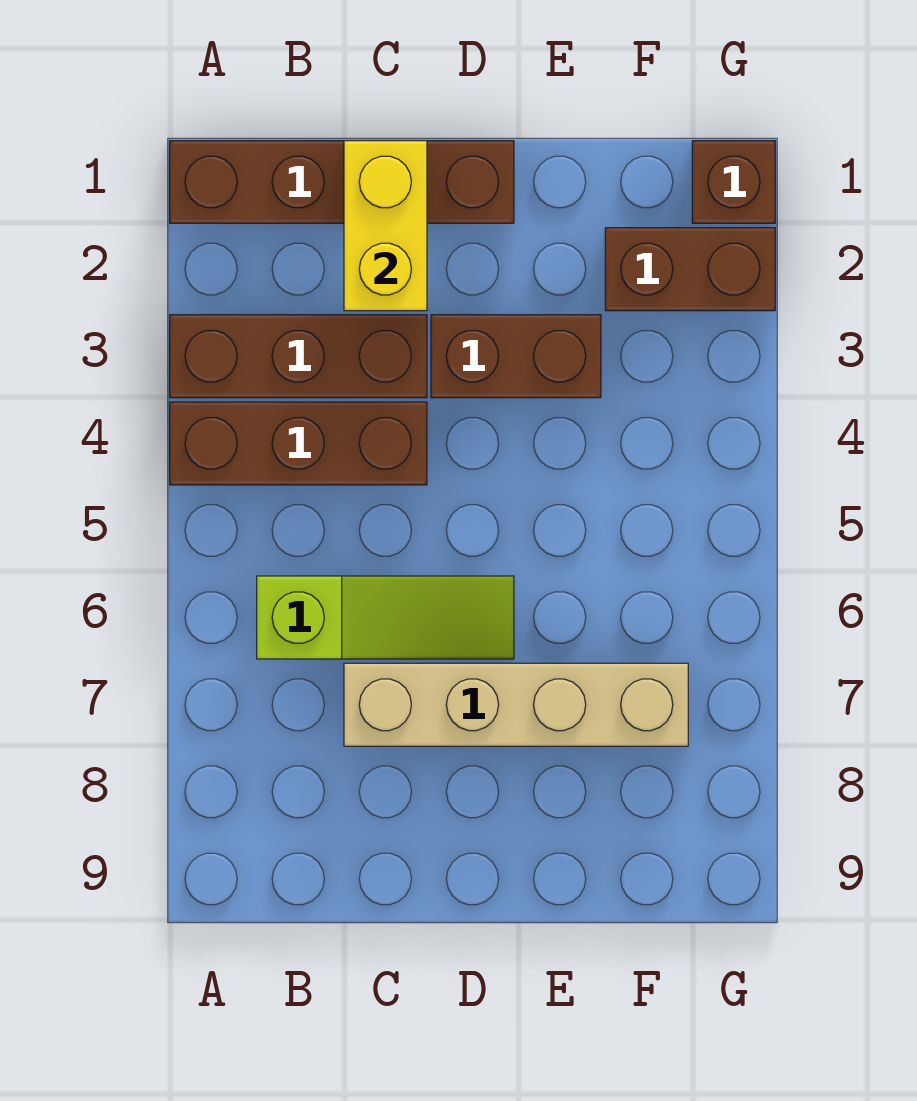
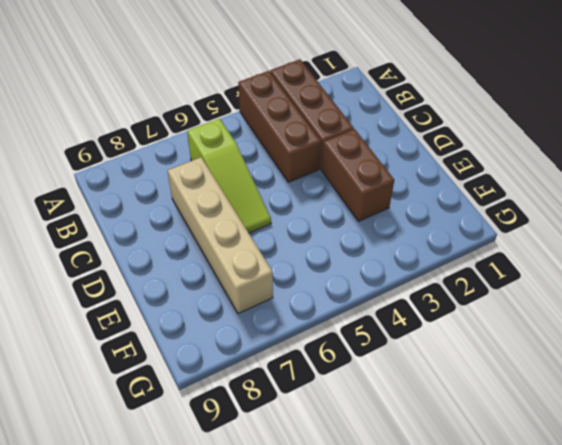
none -> brown brick A1:D1 level 1
none -> brown brick F2:G2 level 1

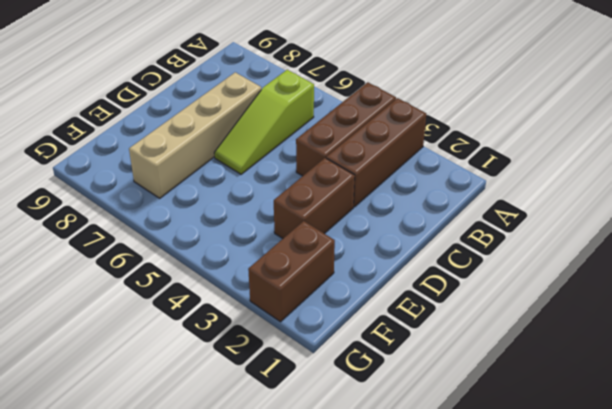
none -> brown brick A1:D1 level 1
none -> brown brick G1 level 1

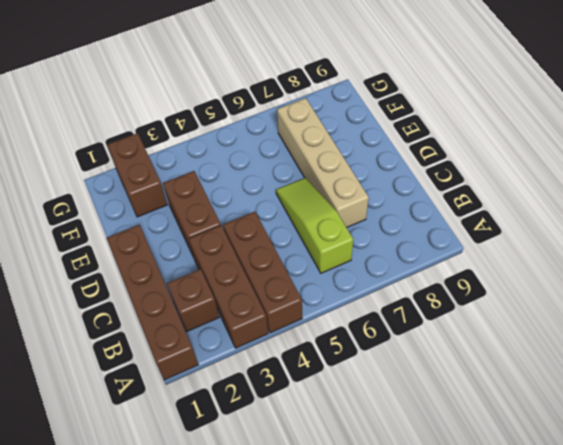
brown brick B2 level 1 -> brown brick G1 level 1
none -> yellow brick C1:C2 level 2

